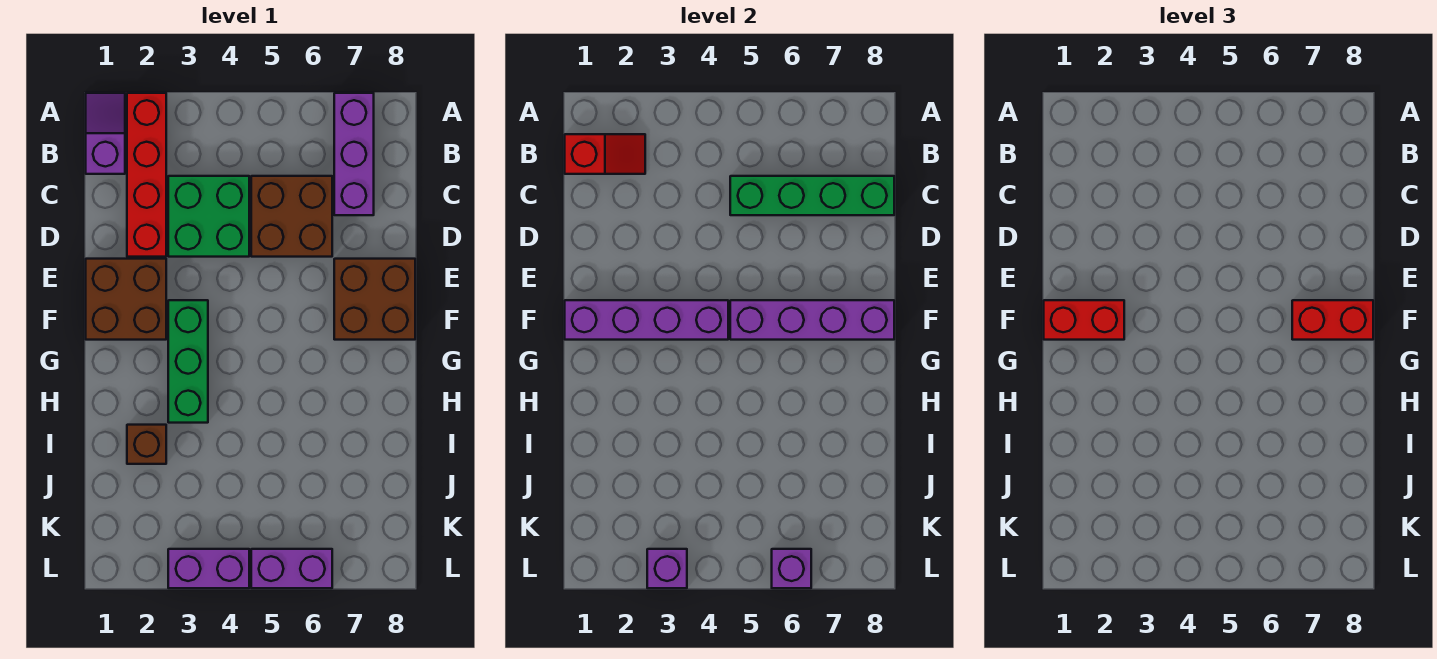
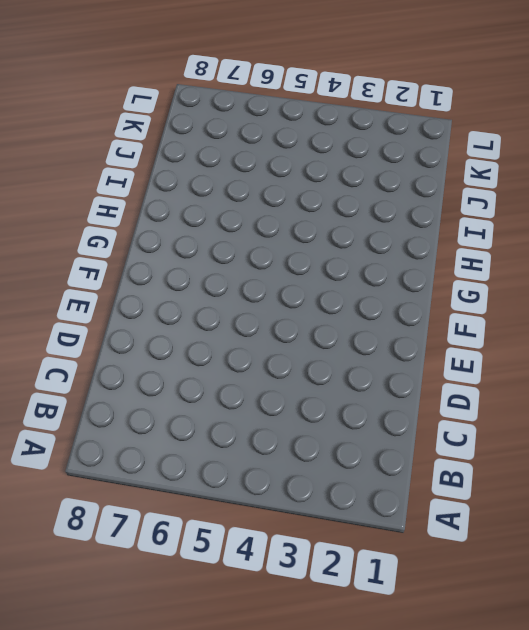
none -> purple slope A1:B1 level 1 top B
none -> red brick A2:D2 level 1
none -> purple brick A7:C7 level 1

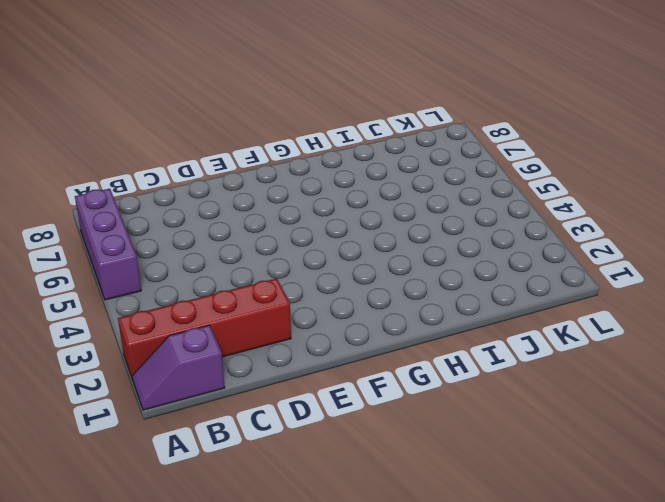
purple brick A5:A7 level 1 -> purple brick A7:C7 level 1
none -> green brick C3:D4 level 1
none -> brown brick C5:D6 level 1
none -> brown brick E1:F2 level 1

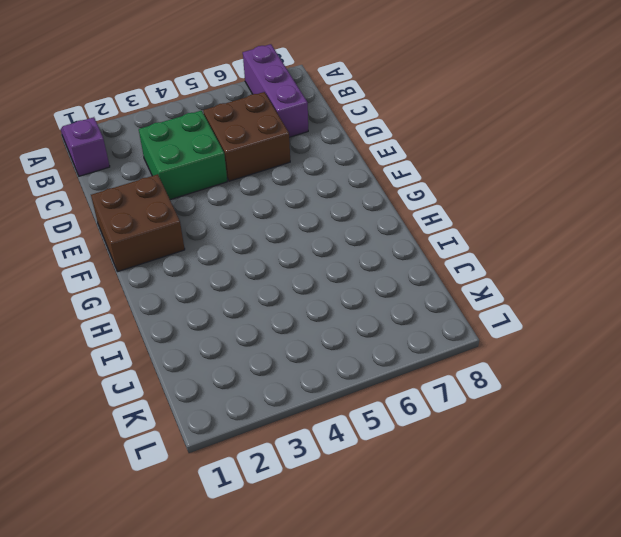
none -> red brick A2:D2 level 1
none -> brown brick E7:F8 level 1
none -> green brick F3:H3 level 1

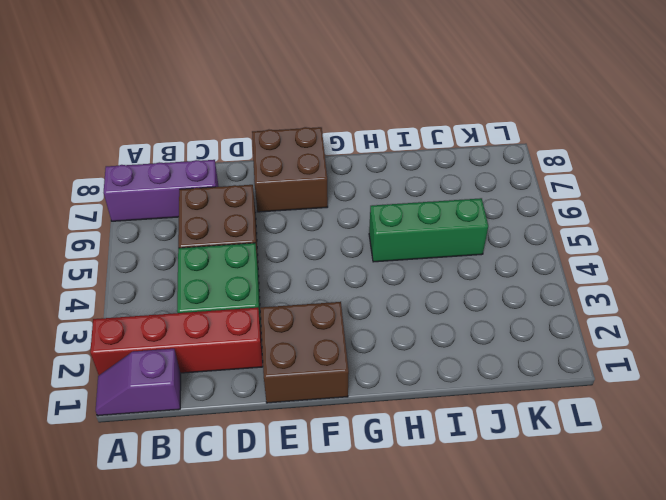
green brick H5:J5 level 1 -> green brick F3:H3 level 1
none -> brown brick I2 level 1
none -> purple brick L3:L4 level 1
none -> purple brick L5:L6 level 1

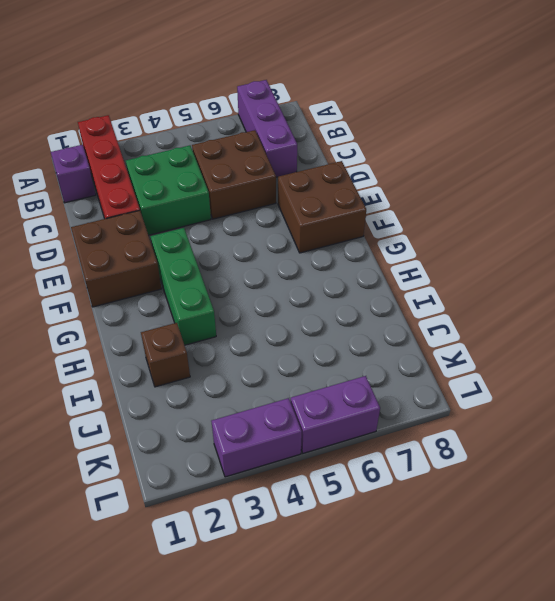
none -> red slope B1:B2 level 2 top 1
none -> green brick C5:C8 level 2
none -> purple brick F1:F4 level 2

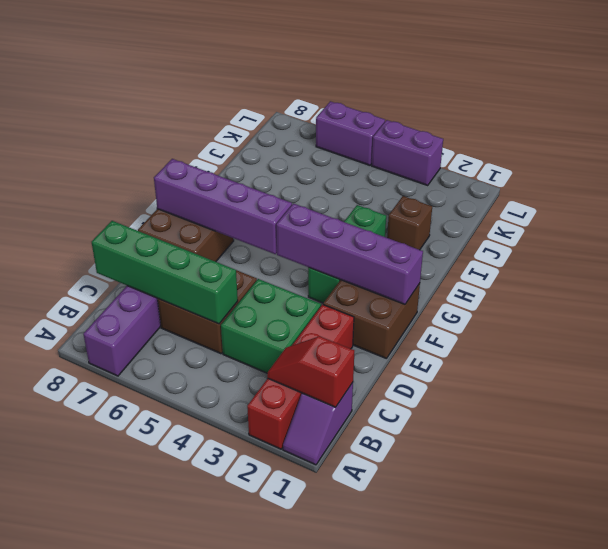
none -> purple brick L3 level 2
none -> purple brick L6 level 2
none -> red brick F1:F2 level 3

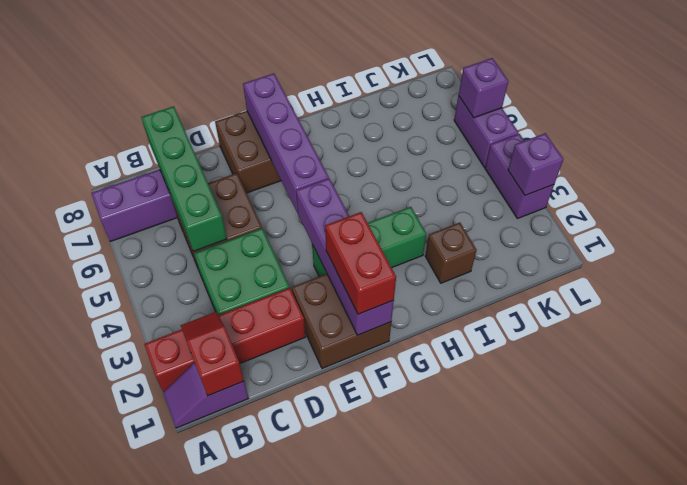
none -> red brick F7:F8 level 3

